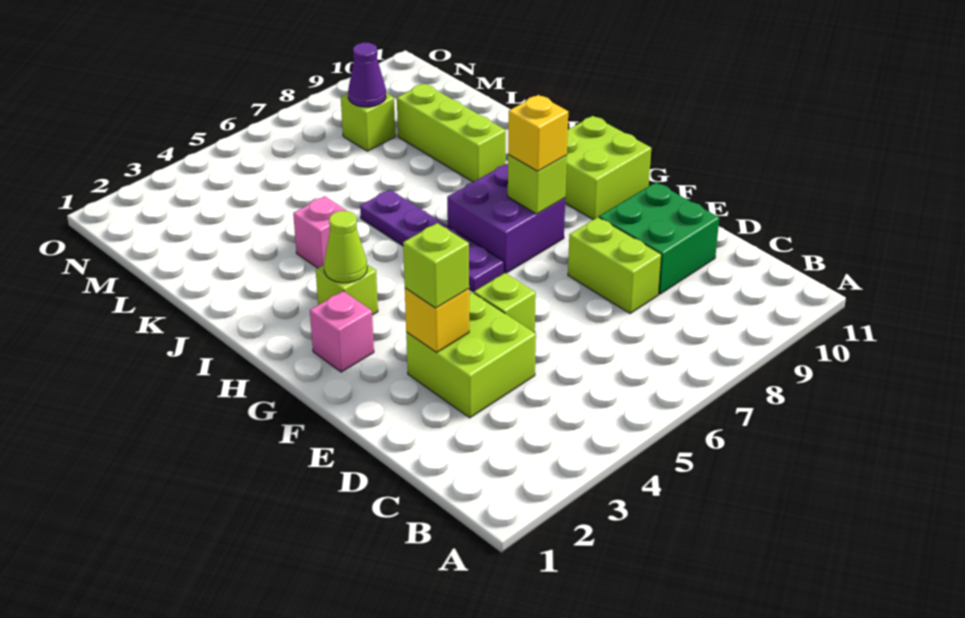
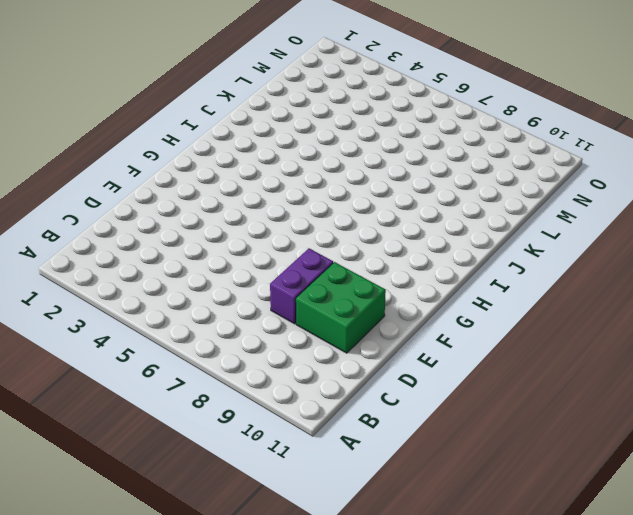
purple brick D8:E8 level 1 -> lime brick D8:E8 level 1
none -> lime brick D3:E4 level 1
none -> lime brick E5 level 1
none -> pink brick G2 level 1

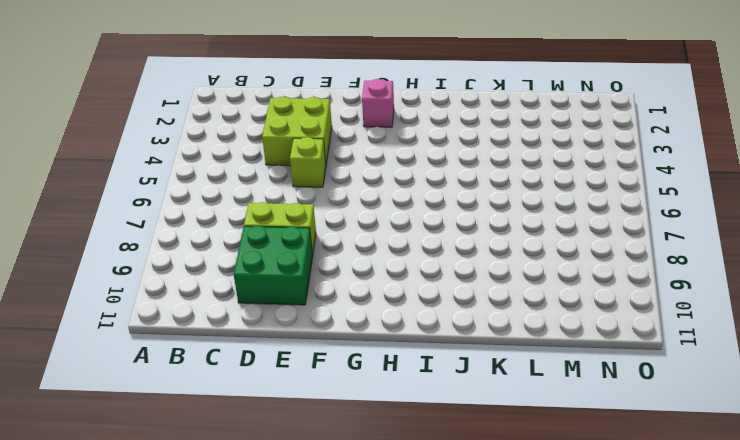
none -> purple plate G6:J6 level 1
none -> purple brick G7:H8 level 1
none -> lime brick G10:H11 level 1

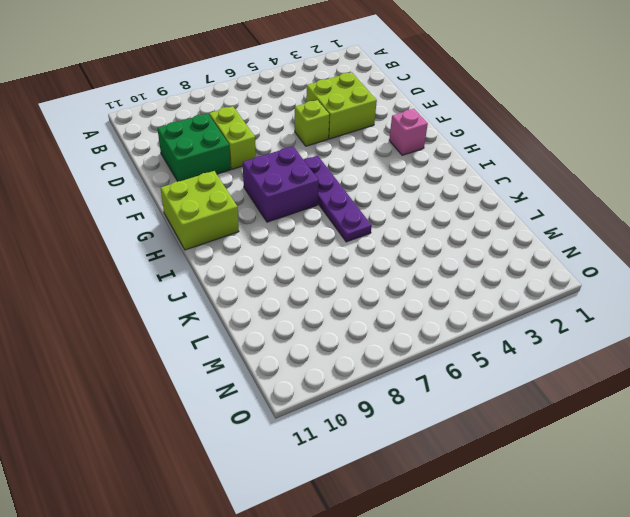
none -> lime brick H3 level 1
none -> pink brick J4 level 1
none -> lime brick J9:L9 level 1

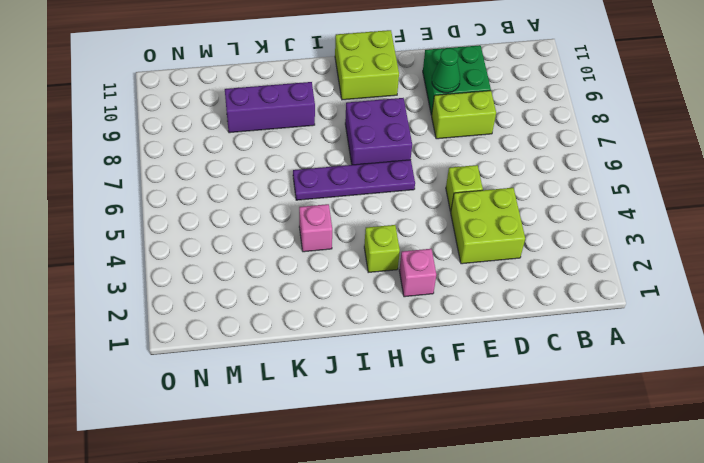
green cone E9 level 2 -> none
purple brick J9:L9 level 1 -> lime brick J9:L9 level 1
none -> lime brick M8 level 1
none -> yellow brick E3 level 2
none -> lime brick G8 level 2

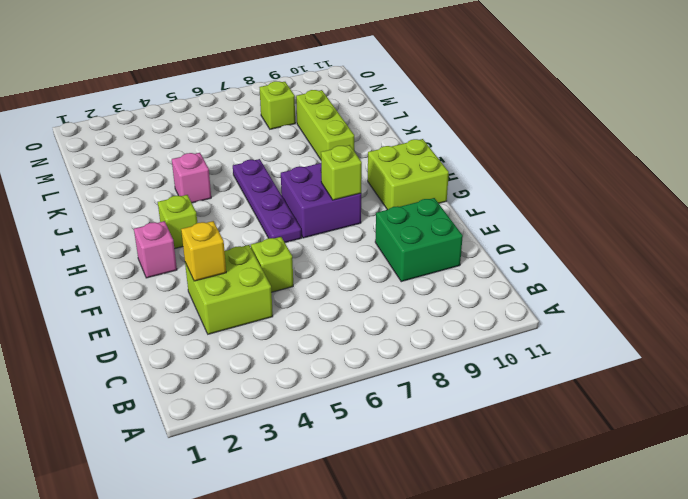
none -> lime brick D8:E8 level 1
none -> lime cone H3 level 2
none -> purple cone M8 level 2

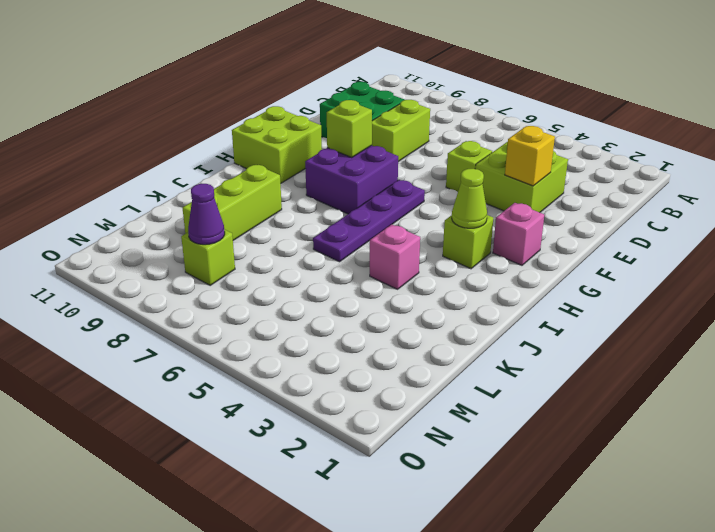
none -> lime brick E3 level 3
none -> yellow brick G8 level 3

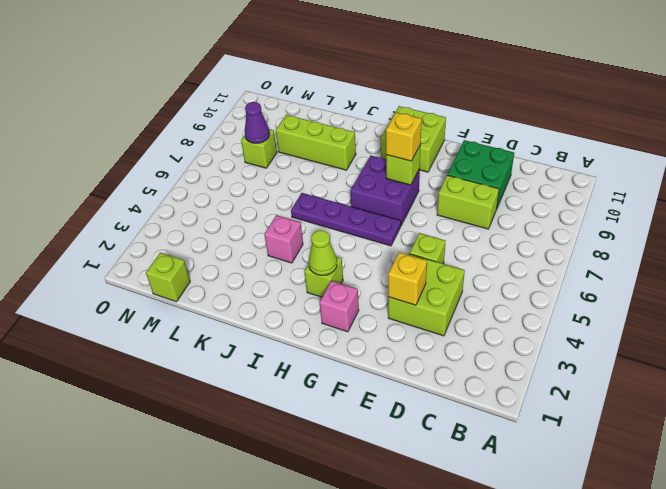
lime brick M1 level 1 -> lime brick E3 level 3

